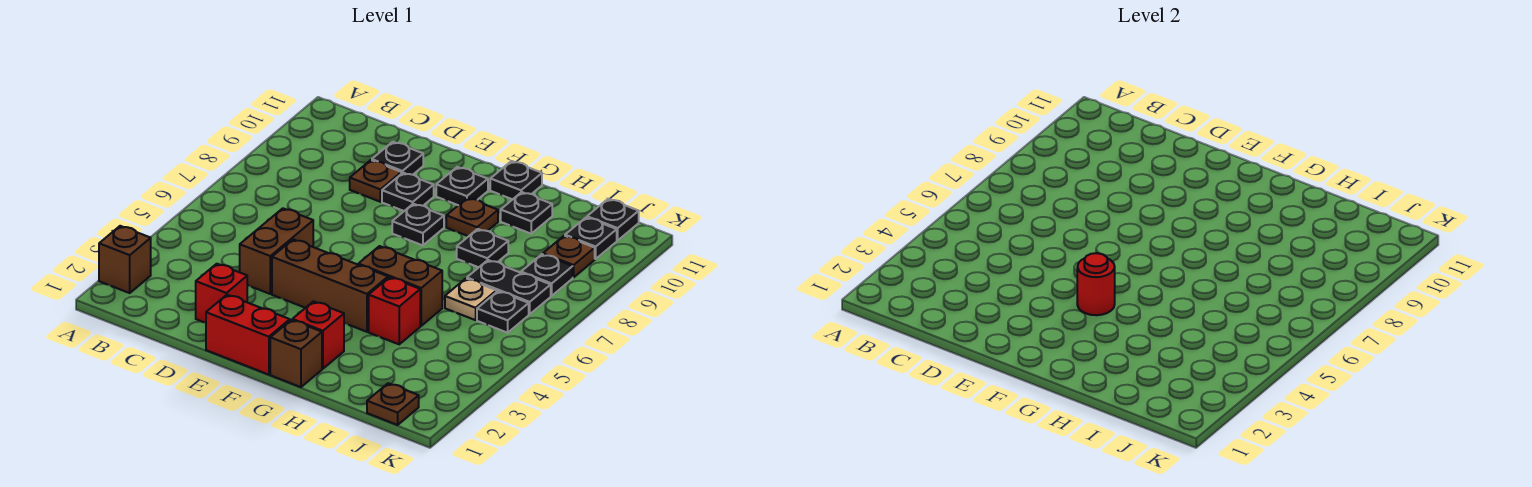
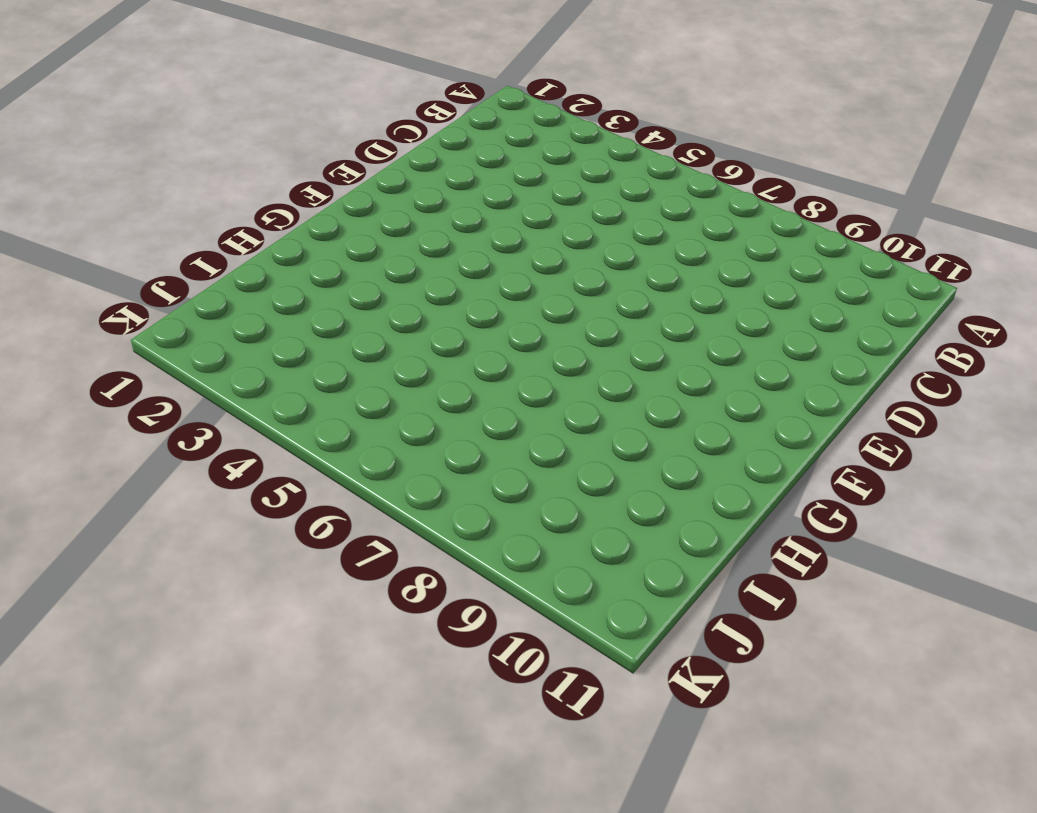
none -> brown brick A2 level 1
none -> red brick D2 level 1
none -> brown brick D4:D5 level 1

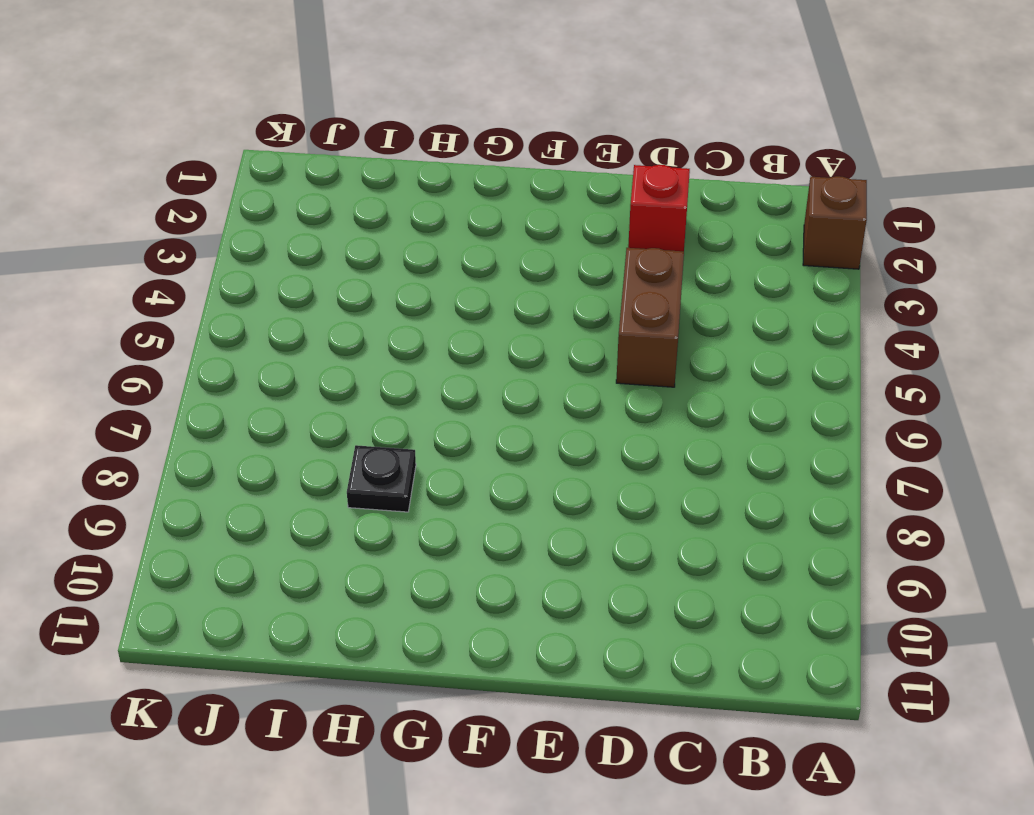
none -> brown plate D9 level 1
none -> black plate D10 level 1
none -> red brick E1:F1 level 1

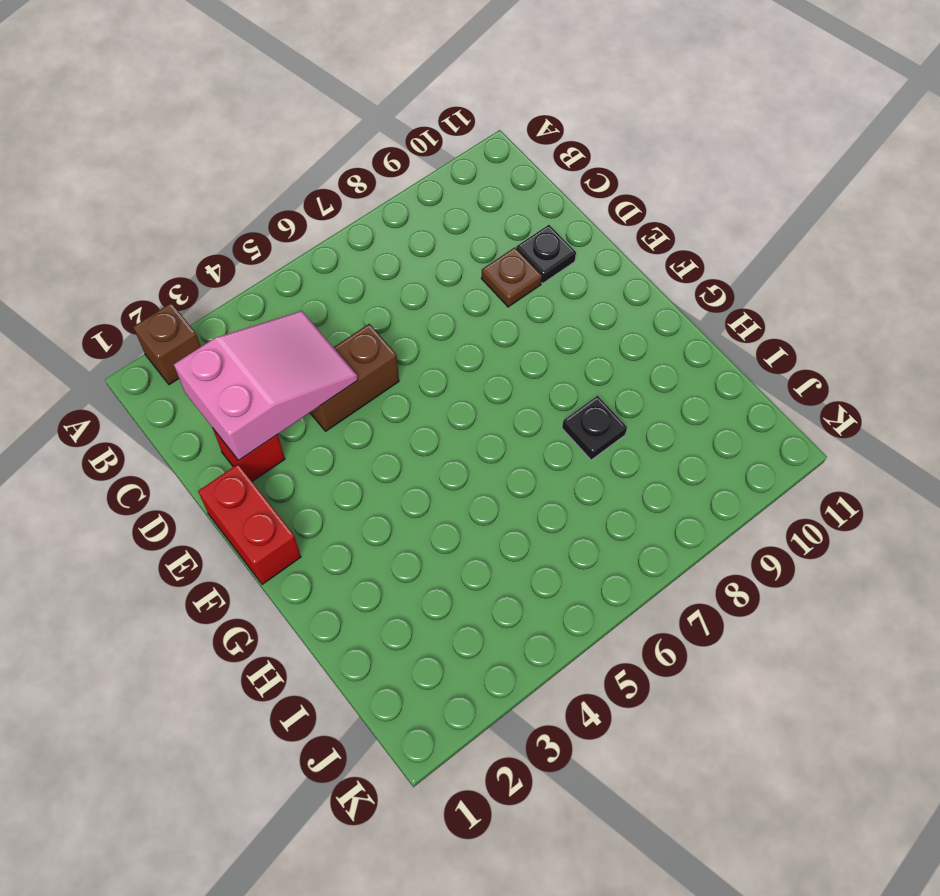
pink slope C2:D4 level 2 top 2 -> none
none -> brown brick E4:G4 level 1
none -> black plate E9 level 1
none -> black plate F8 level 1

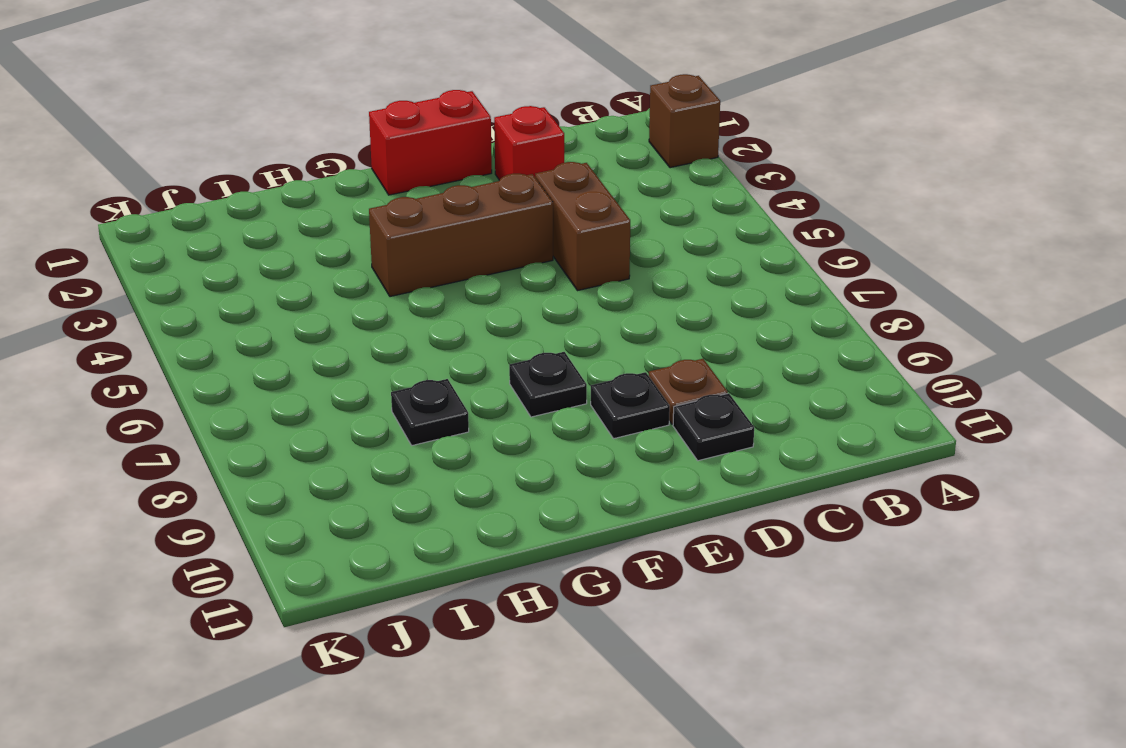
none -> black plate F10 level 1
none -> brown brick G1 level 1
none -> red brick G2 level 1

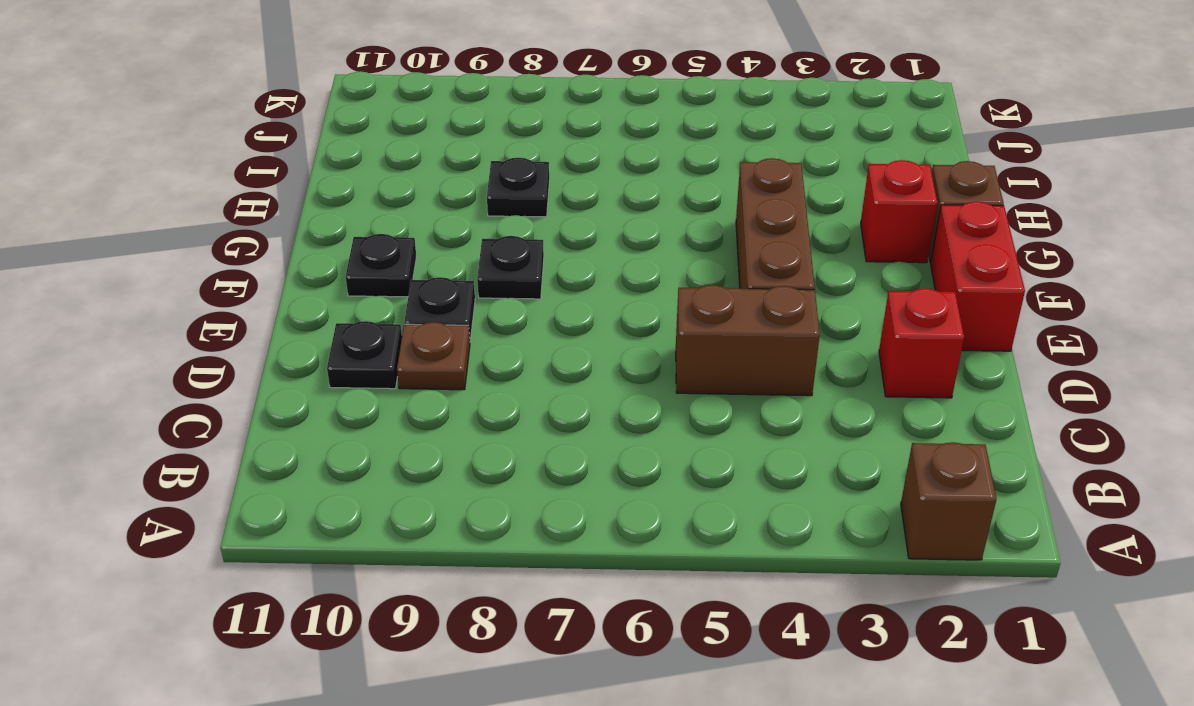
none -> brown brick G5:H5 level 1
none -> brown plate G9 level 1
none -> black plate G11 level 1

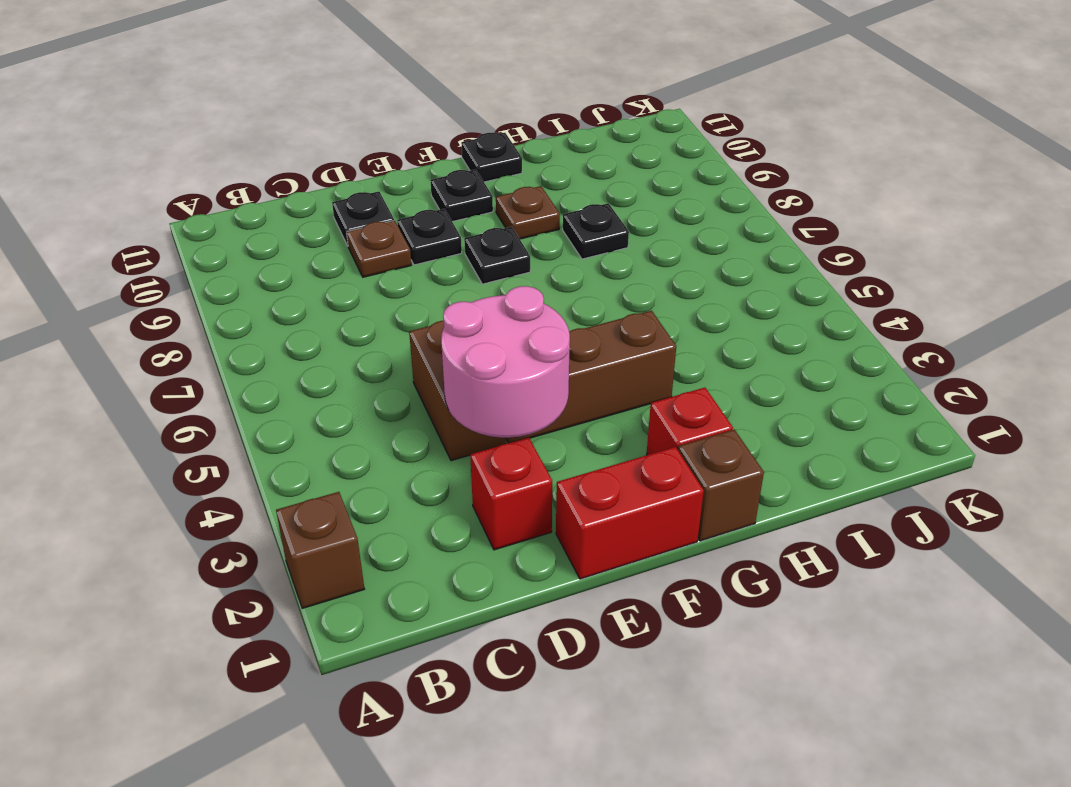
pink round brick D3:E4 level 2 -> none
none -> brown brick G5:H5 level 1
none -> red brick H4 level 1
none -> black plate H10 level 1

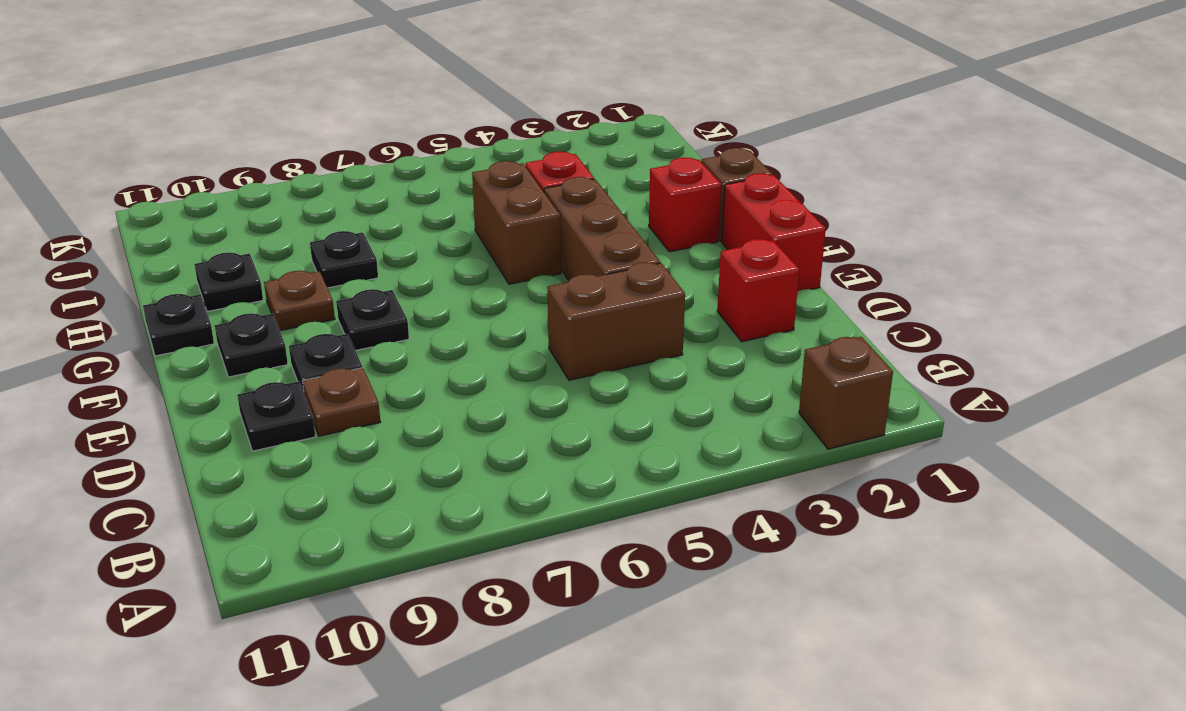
none -> tan plate I6 level 1
none -> black plate I7:J7 level 1
none -> brown plate J1 level 1

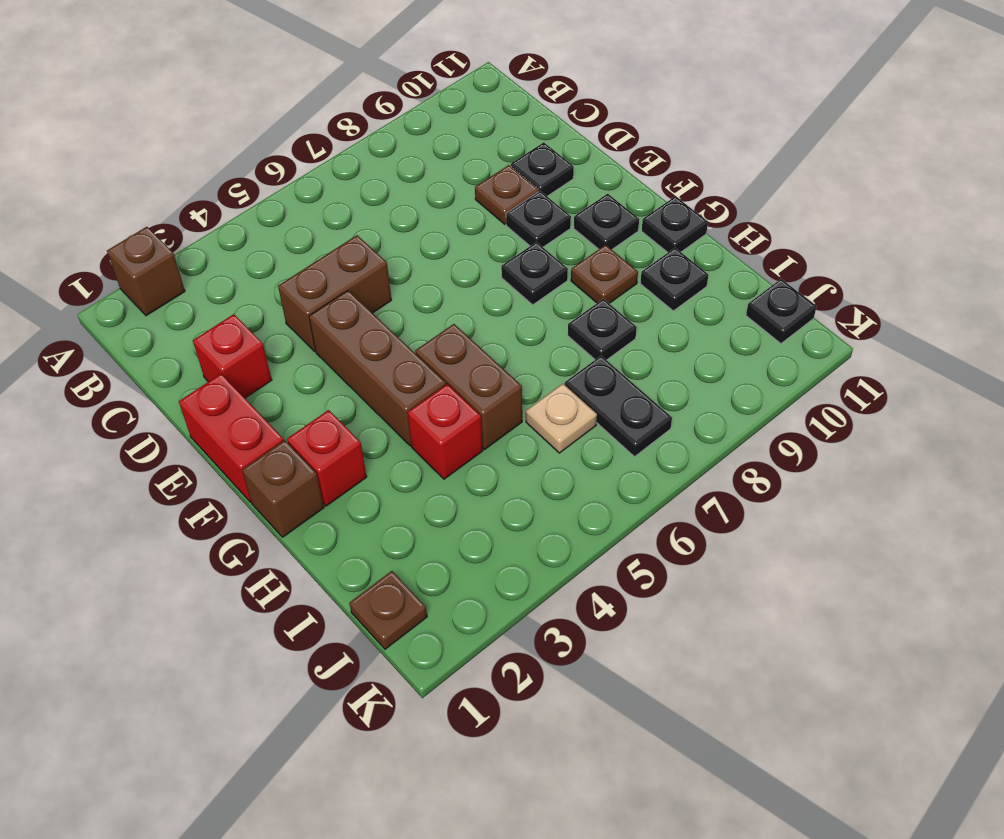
none -> black plate J6 level 1
none -> black plate J8 level 1
none -> brown plate J9 level 1

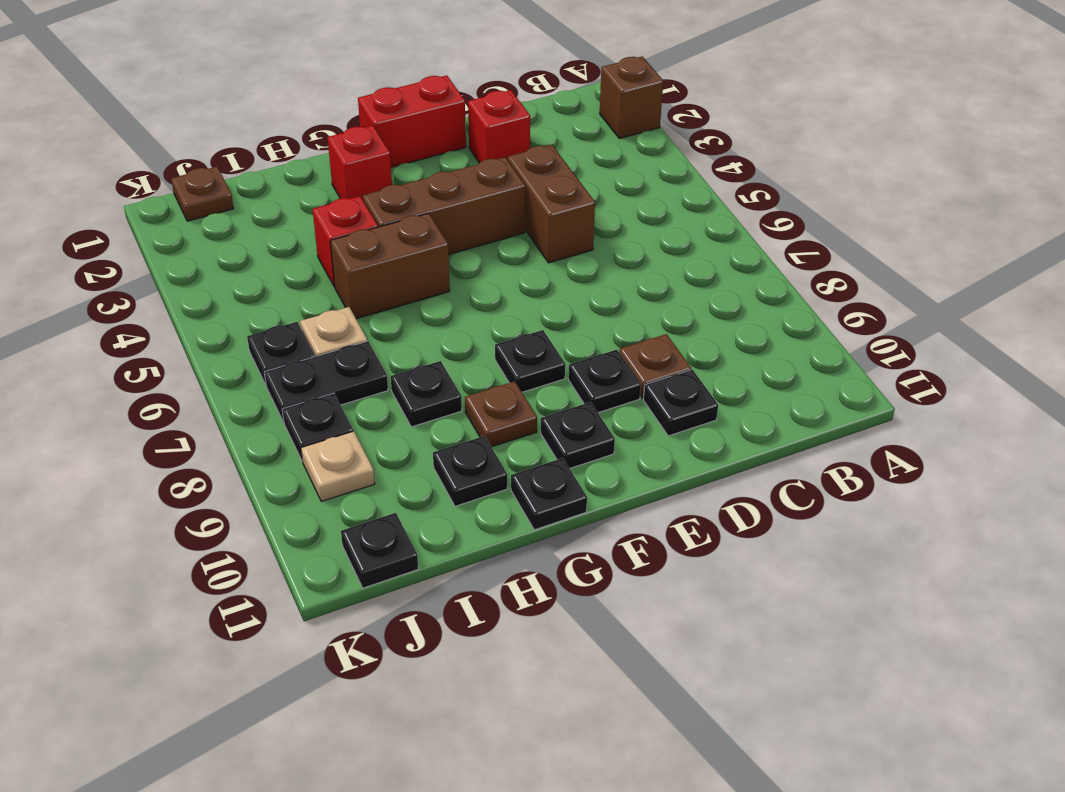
tan plate J9 level 1 -> brown plate J9 level 1
none -> brown brick G1 level 1
none -> black plate J10 level 1
none -> red round brick F4 level 2

